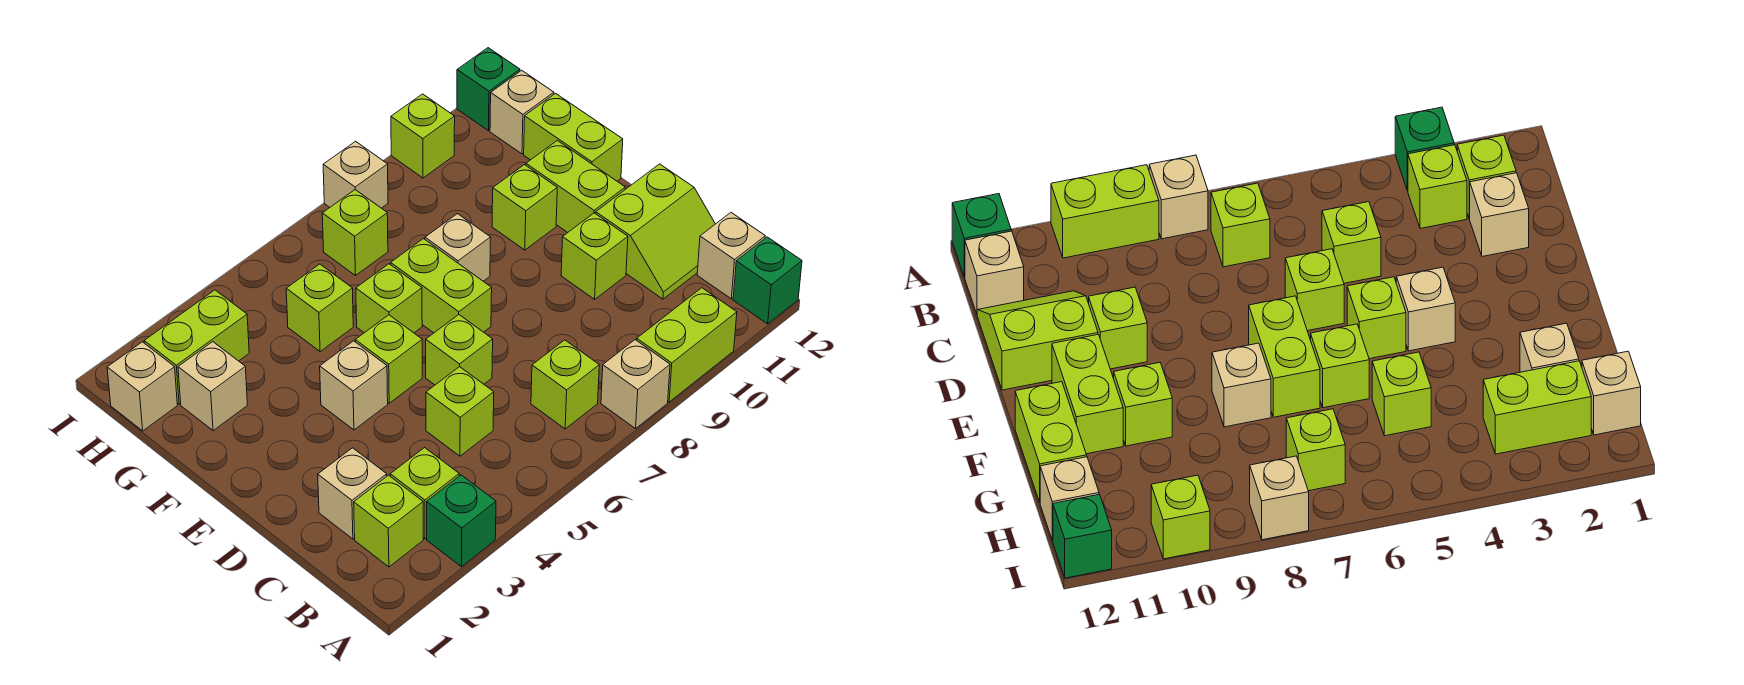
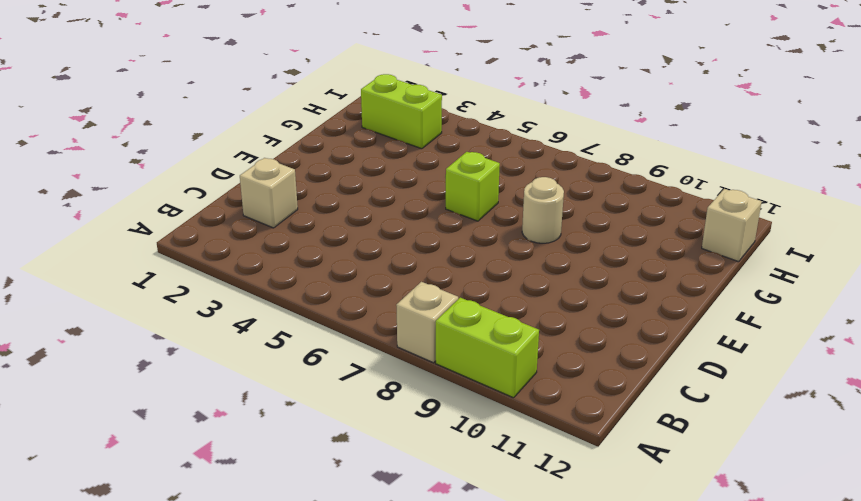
tan round brick F8 level 1 -> tan brick F8 level 1
none -> green brick A3 level 1
none -> green brick A12 level 1
none -> lime brick B2 level 1
none -> lime brick B3 level 1

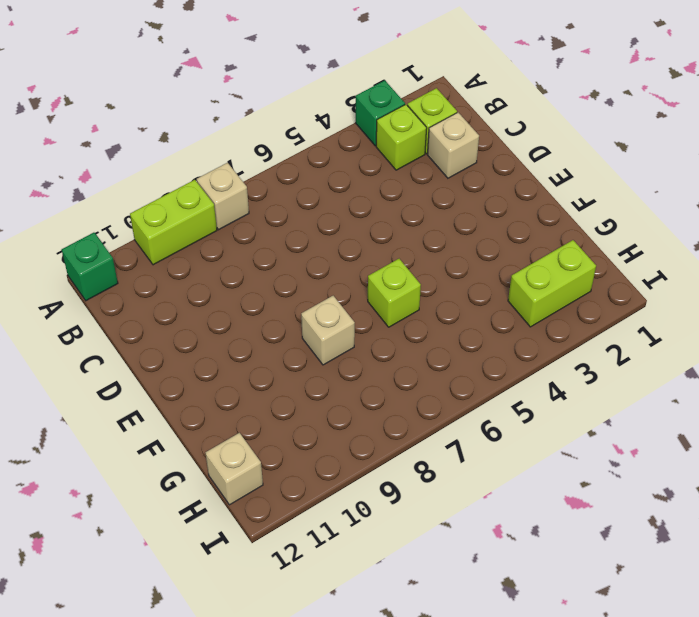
none -> lime brick B7 level 1
none -> tan brick B12 level 1
none -> lime brick C5 level 1
none -> lime slope C11:D12 level 1 top D

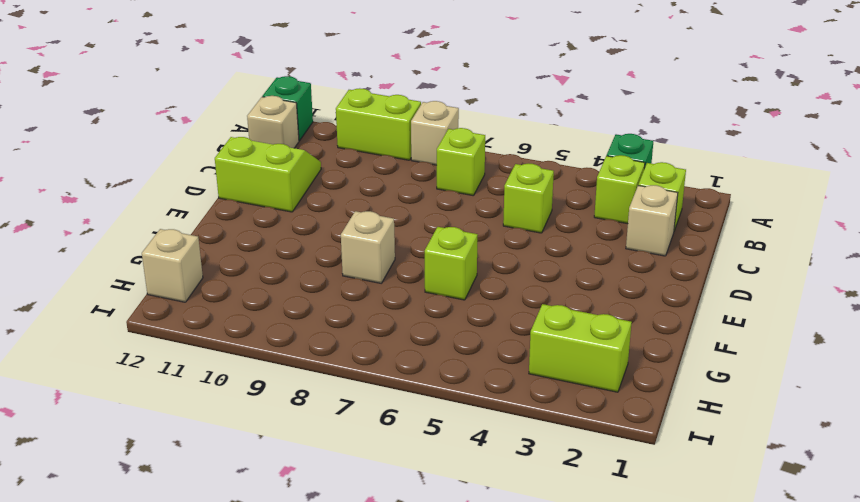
none -> lime brick D6 level 1
none -> lime brick D10 level 1
none -> tan brick E4 level 1
none -> lime brick E5 level 1

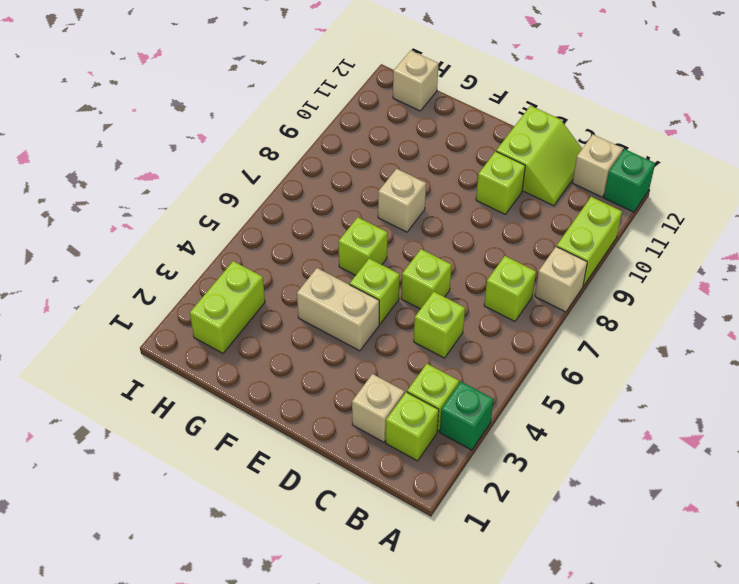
tan brick E4:F4 level 1 -> tan brick E4 level 1
none -> lime brick E7:F7 level 1
none -> lime brick E11:F11 level 1
none -> lime brick F10 level 1
none -> lime brick F12:G12 level 1

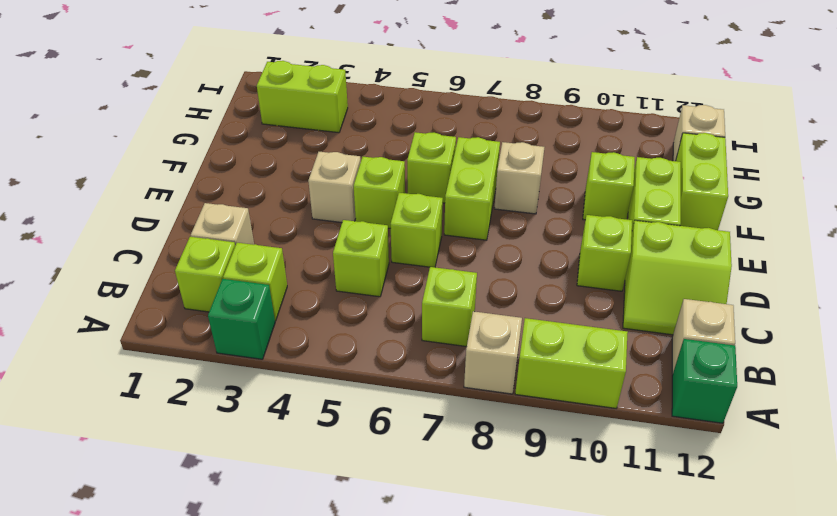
none -> tan brick G2 level 1
none -> lime brick G5 level 1
none -> tan brick H1 level 1
none -> lime brick H7 level 1

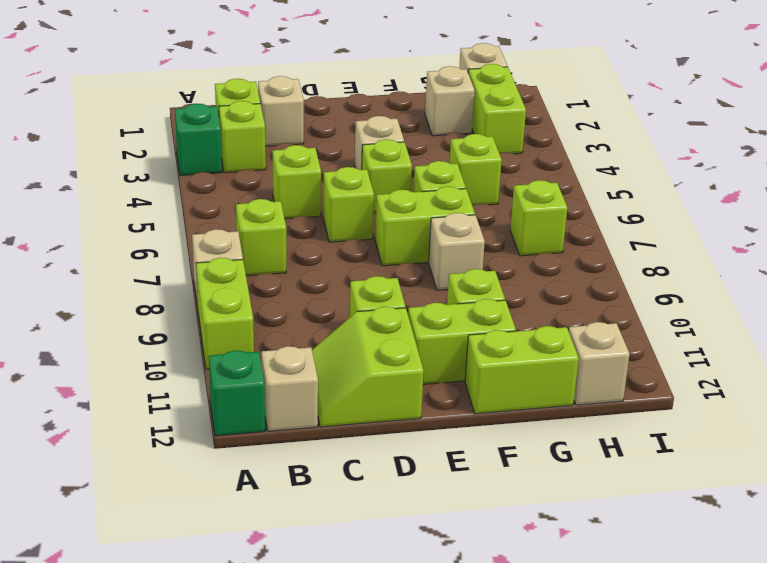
none -> tan brick I8 level 1
none -> lime brick I10 level 1
none -> green brick I12 level 1

